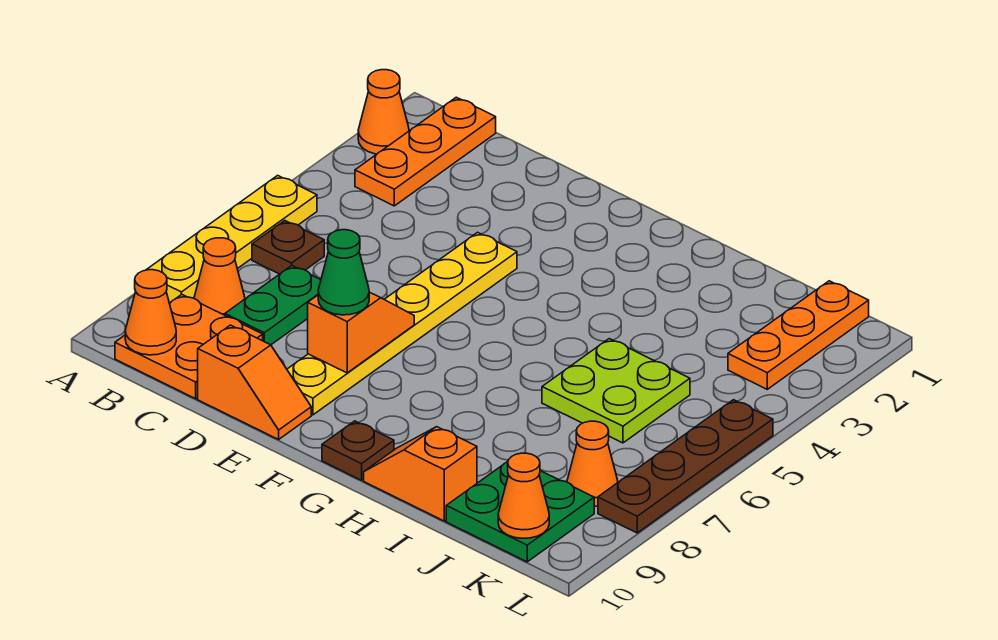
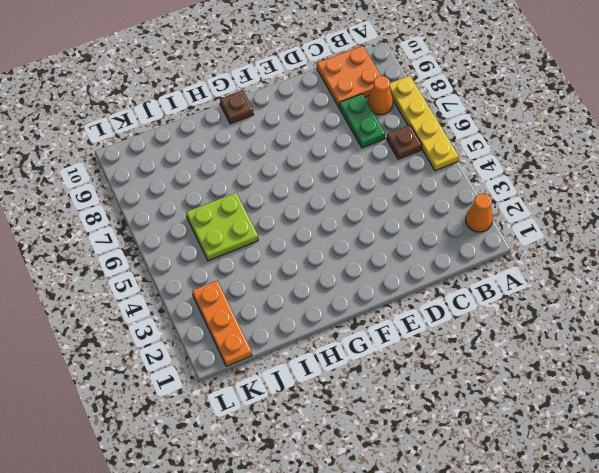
none -> orange plate B1:B3 level 1
none -> orange slope D10:E10 level 1 top D
none -> yellow plate E4:E9 level 1

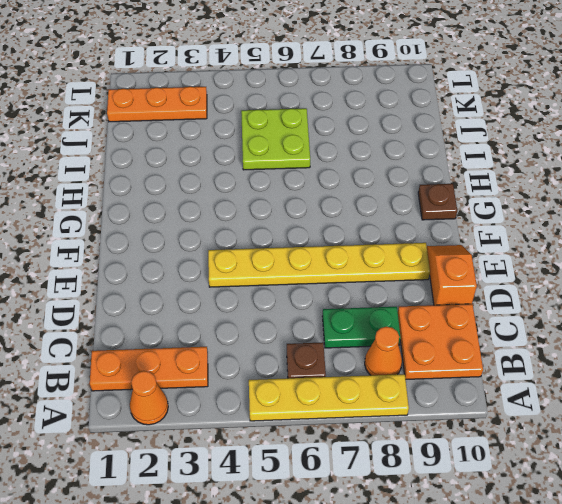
none -> orange slope H10:I10 level 1 top I
none -> green plate J9:K10 level 1
none -> orange cone K8 level 1

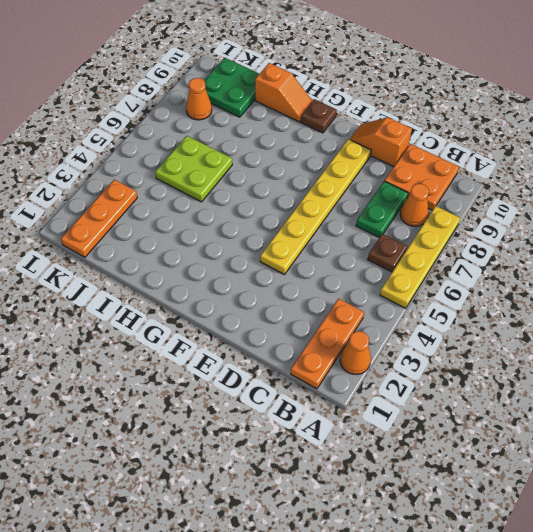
none -> brown plate L5:L8 level 1
none -> orange cone B10 level 2
none -> orange slope E7:E8 level 2 top 8

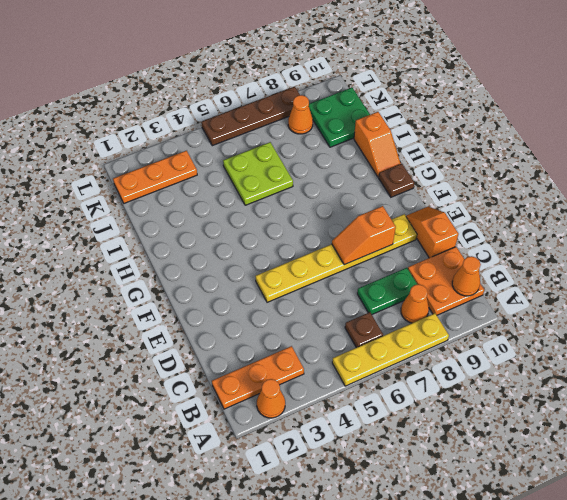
none -> orange cone K10 level 2
none -> green cone E8 level 3

